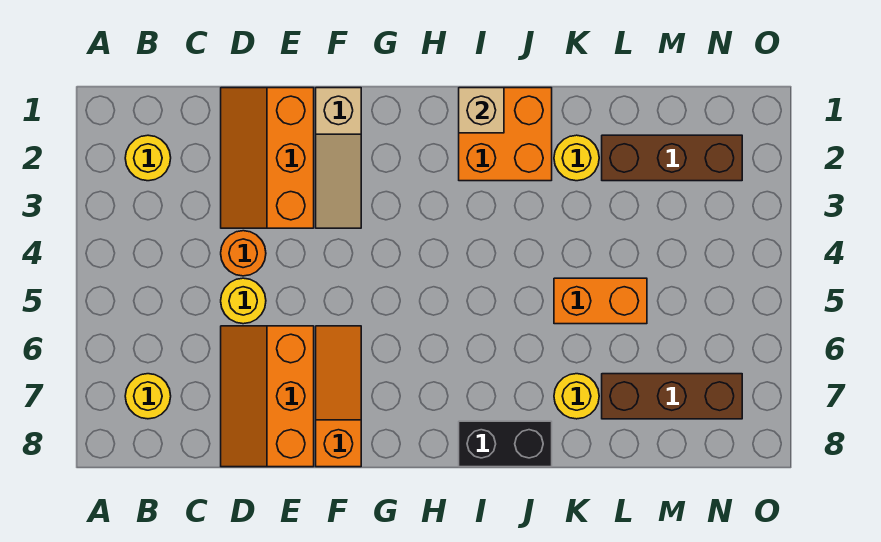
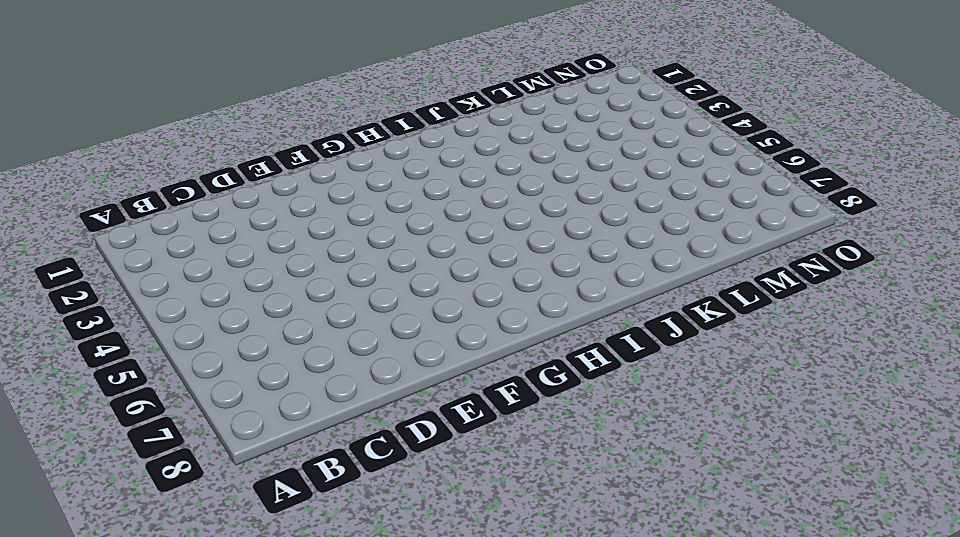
none -> yellow round brick B2 level 1
none -> yellow round brick B7 level 1
none -> orange slope D1:E3 level 1 top E

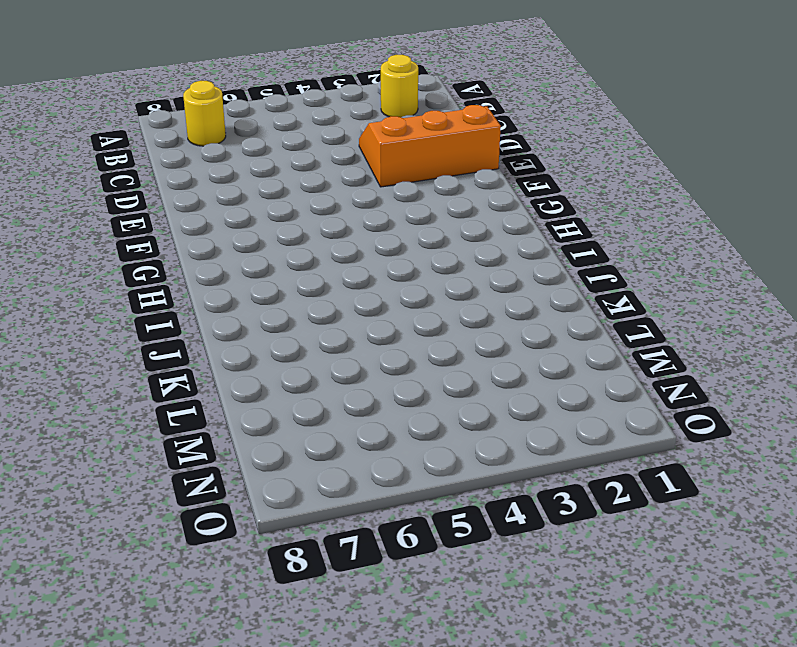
none -> orange round brick D4 level 1
none -> yellow round brick D5 level 1
none -> orange slope D6:E8 level 1 top E

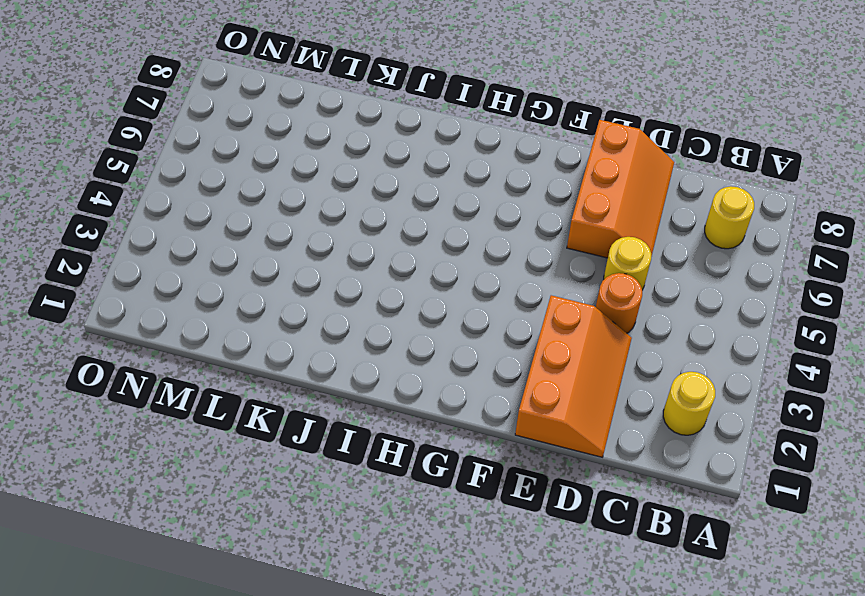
none -> tan slope F1:F3 level 1 top 1
none -> orange slope F6:F8 level 1 top 8
none -> orange brick I1:J2 level 1

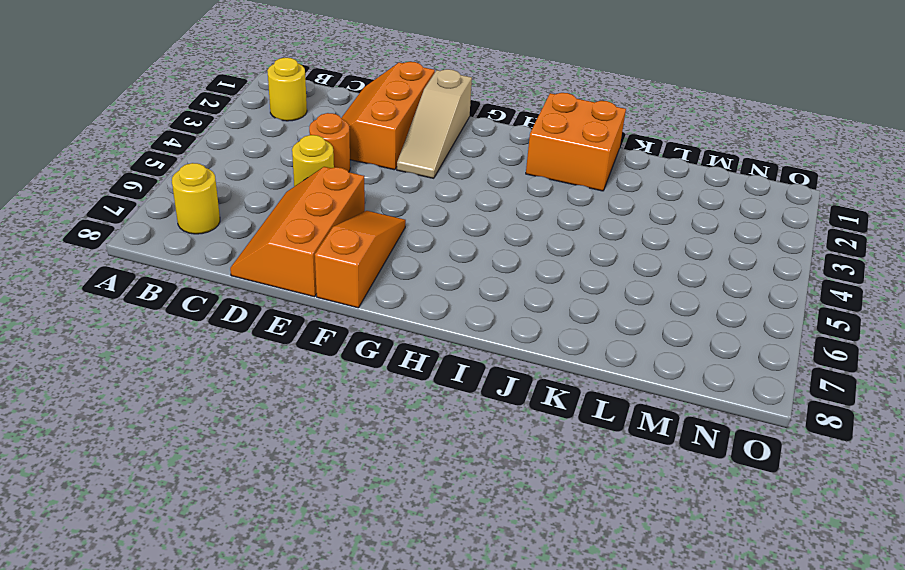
none -> black brick I8:J8 level 1
none -> yellow round brick K2 level 1
none -> orange brick K5:L5 level 1

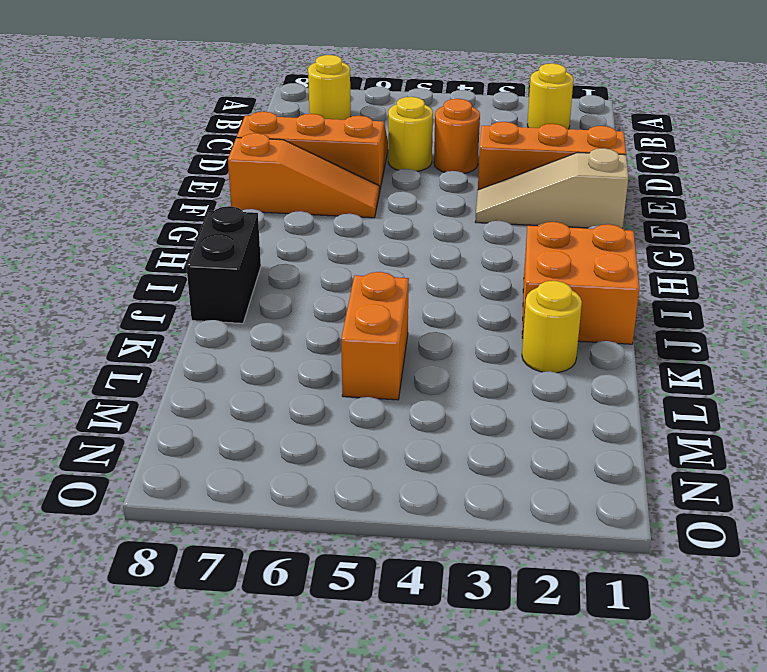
none -> yellow round brick K7 level 1
none -> brown brick L2:N2 level 1
none -> brown brick L7:N7 level 1

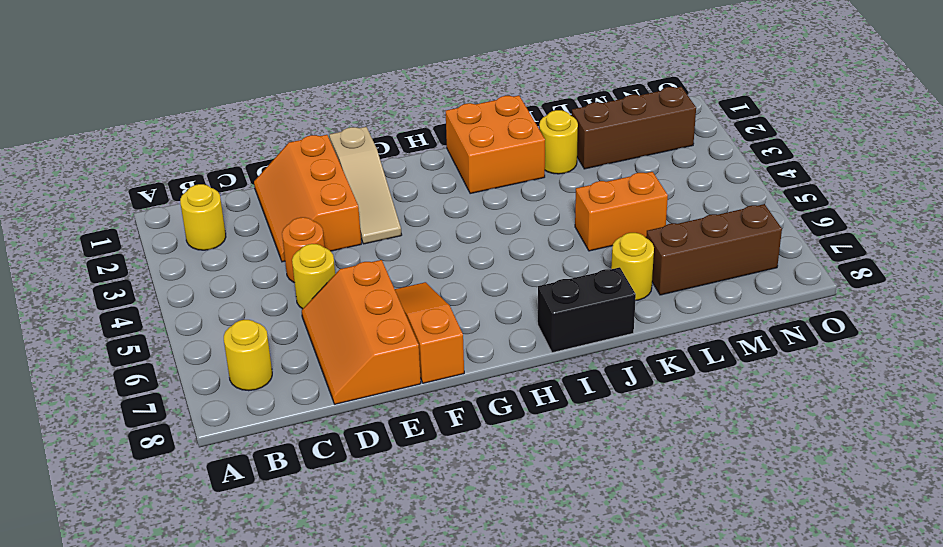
none -> tan brick I1 level 2

